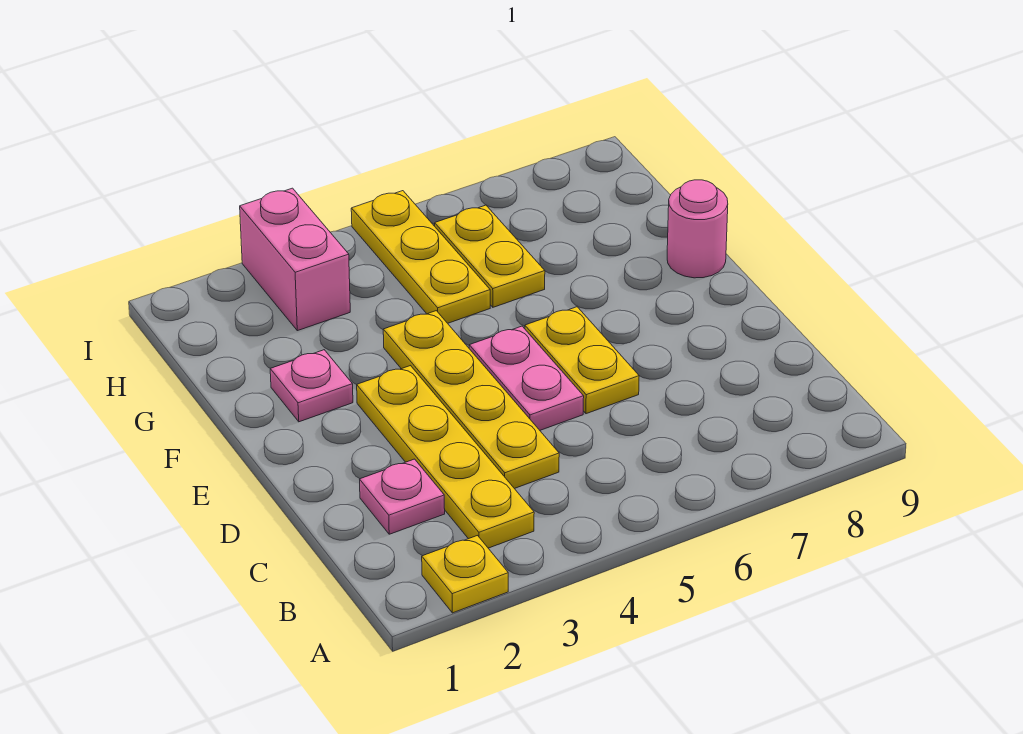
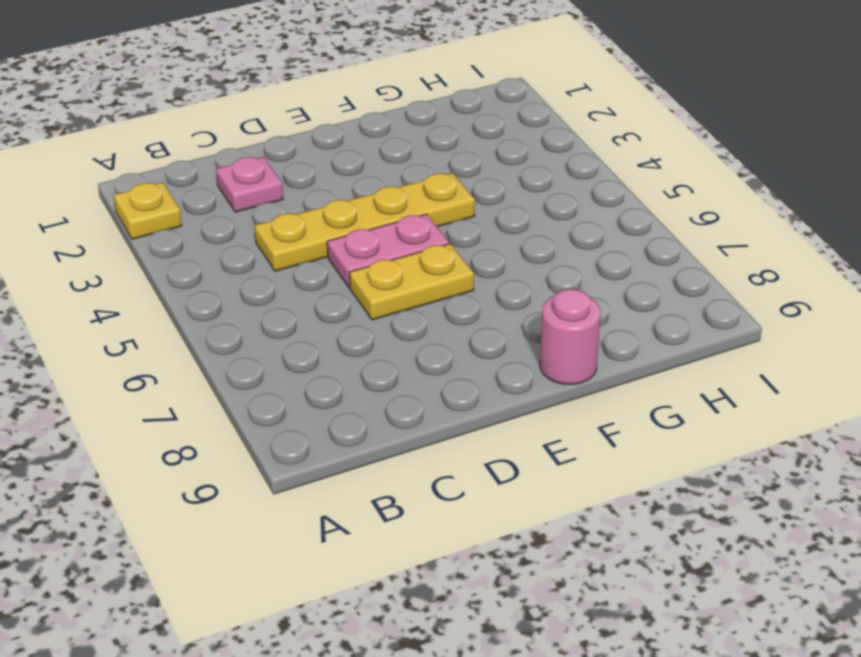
none -> yellow plate B3:E3 level 1
none -> pink plate F2 level 1

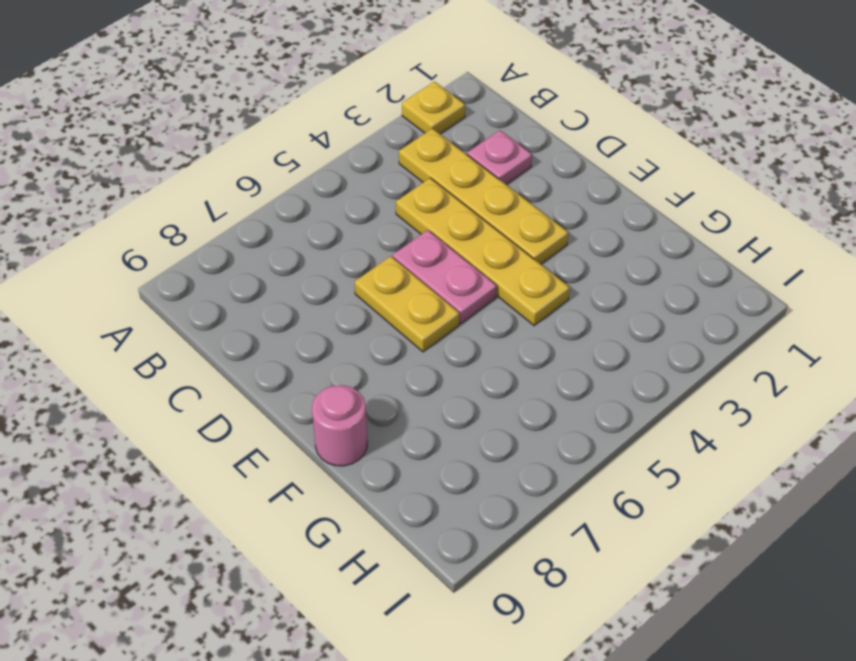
none -> pink plate F2 level 1
none -> yellow plate G5:I5 level 1

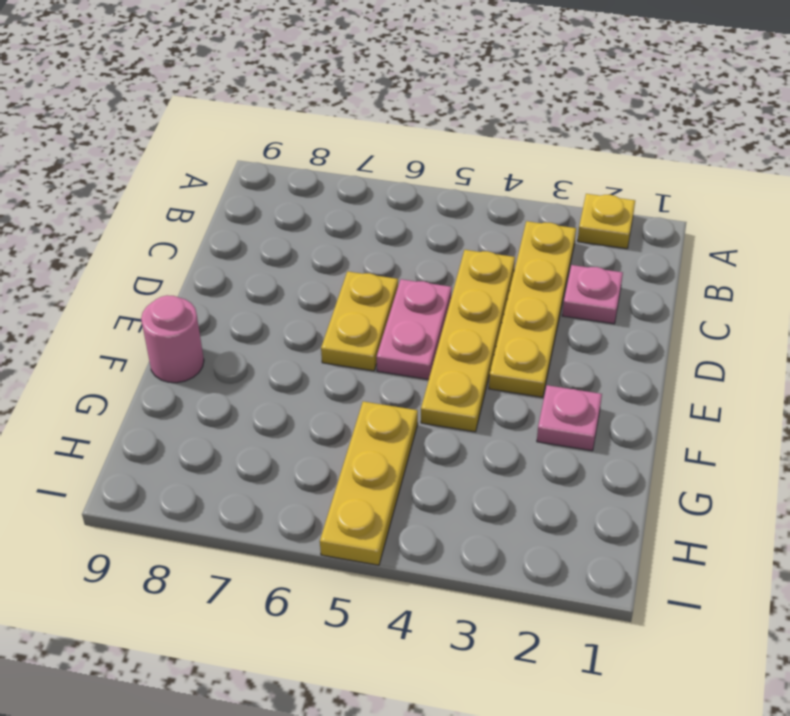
none -> yellow plate G6:H6 level 1
none -> pink brick H3:I3 level 1

